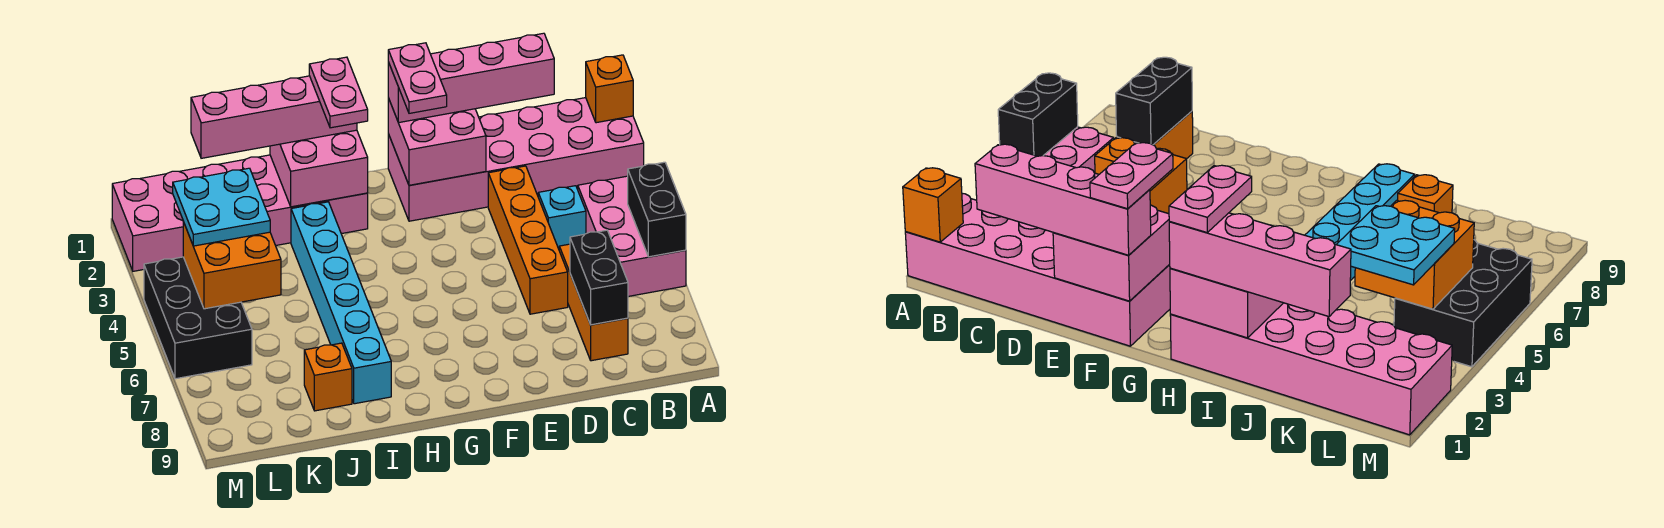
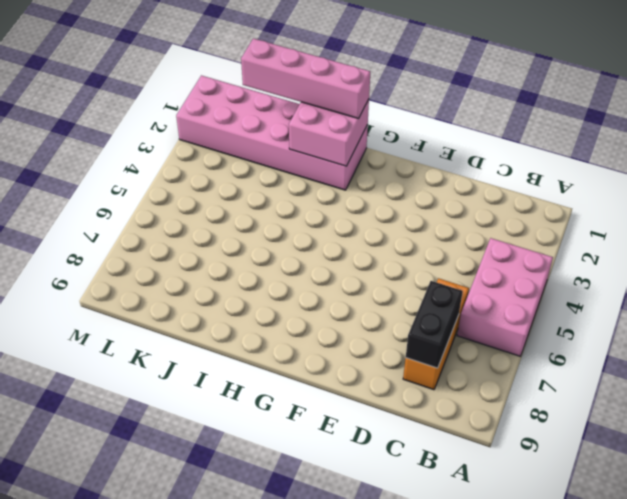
none -> pink brick A1:F2 level 1
none -> cyan brick C4 level 1
none -> orange brick D3:D6 level 1

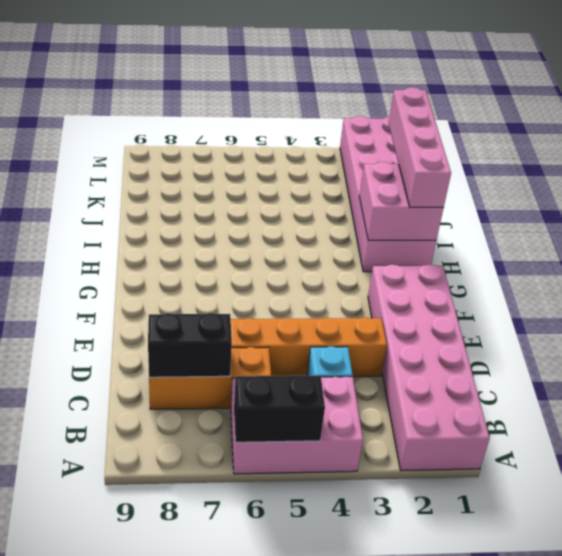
none -> cyan brick I3:I8 level 1
none -> orange brick J8 level 1
none -> black brick L4:M6 level 1

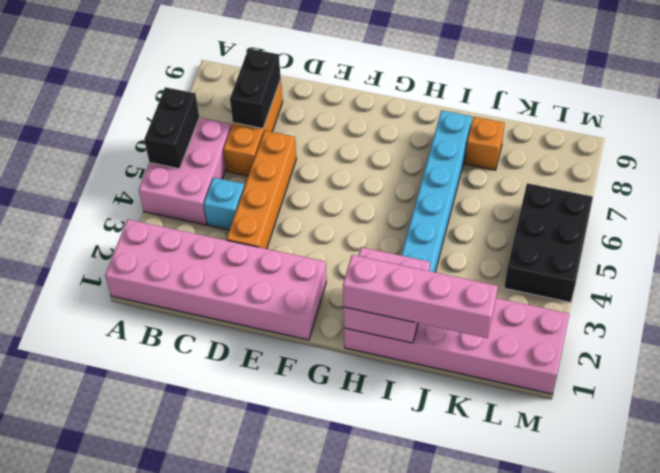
none -> orange brick A1 level 2
none -> pink brick E1:F2 level 2
none -> orange brick K4:L5 level 2

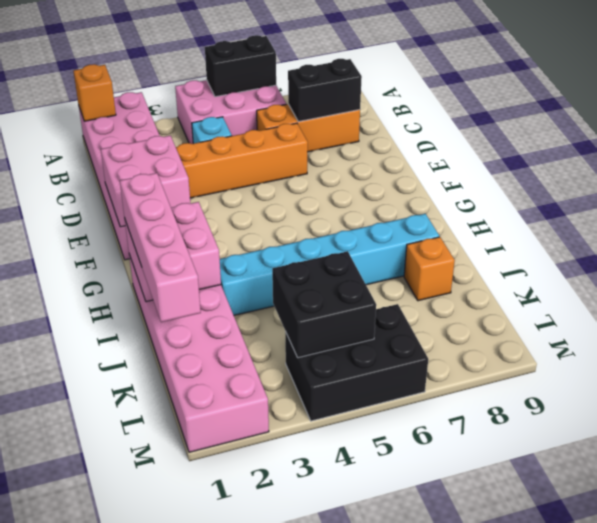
black brick K4:L5 level 2 -> orange brick K4:L5 level 2
none -> pink brick C1:F1 level 3
none -> cyan plate K3:L4 level 3
none -> pink plate F1:F2 level 4

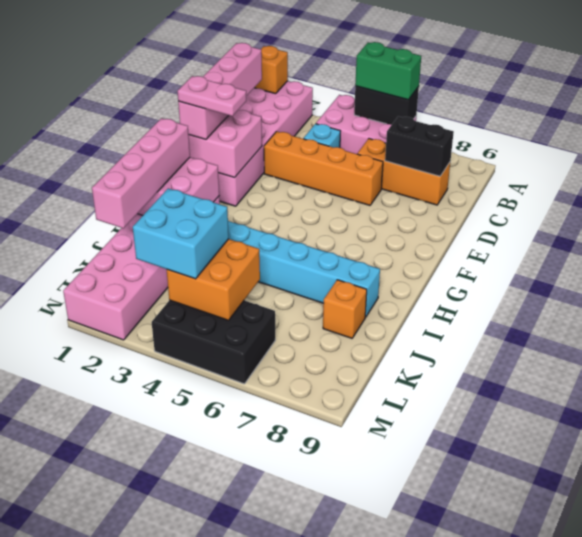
green brick A5:A6 level 3 -> none
cyan brick K3:L4 level 3 -> cyan plate K3:L4 level 3
none -> pink plate H1:H2 level 4

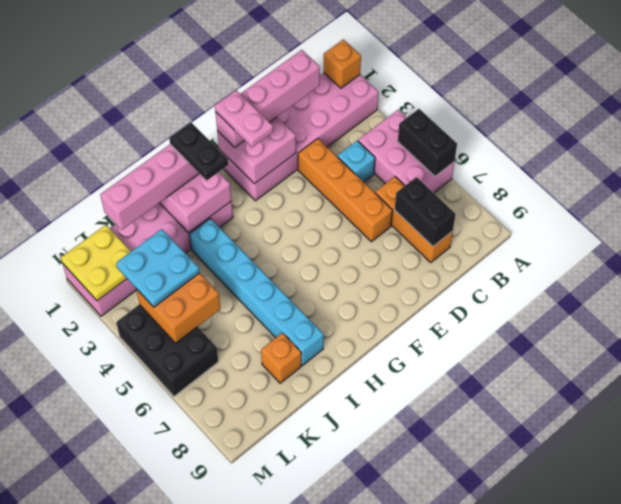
black plate H1:H2 level 4 -> pink plate H1:H2 level 4
yellow plate L1:M2 level 2 -> none

